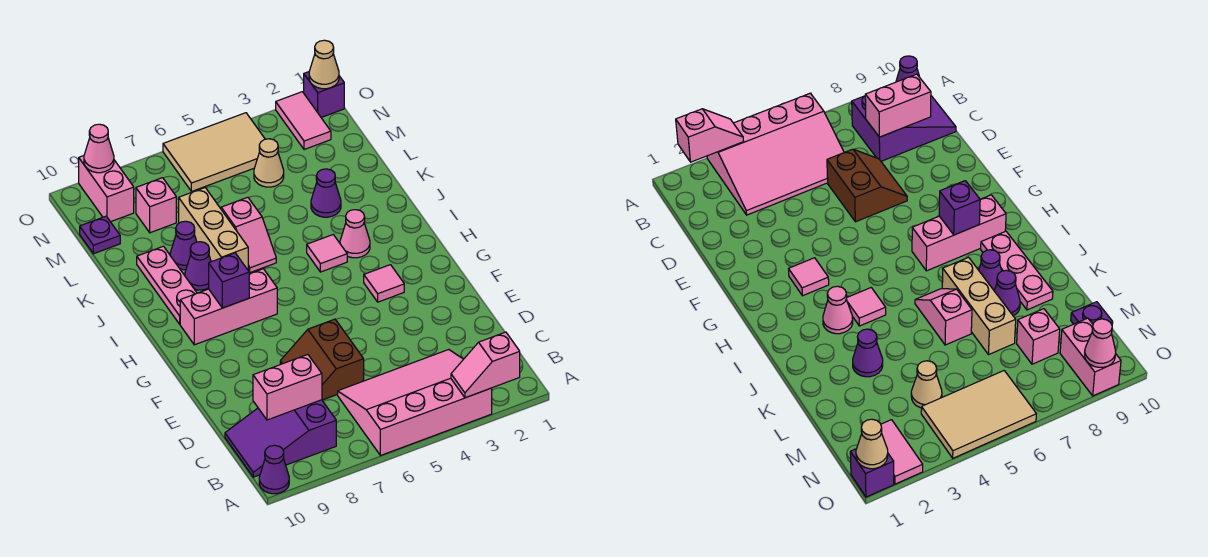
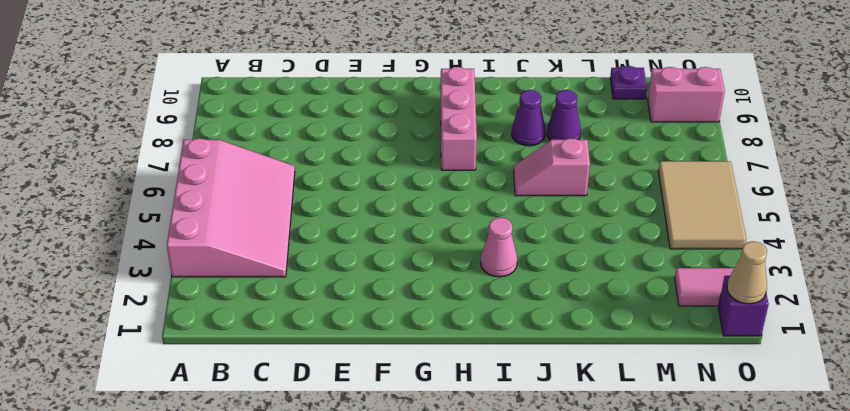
none -> purple cone A10 level 1
none -> purple slope B8:C10 level 1 top 8
none -> brown slope D6:E7 level 1 top 6

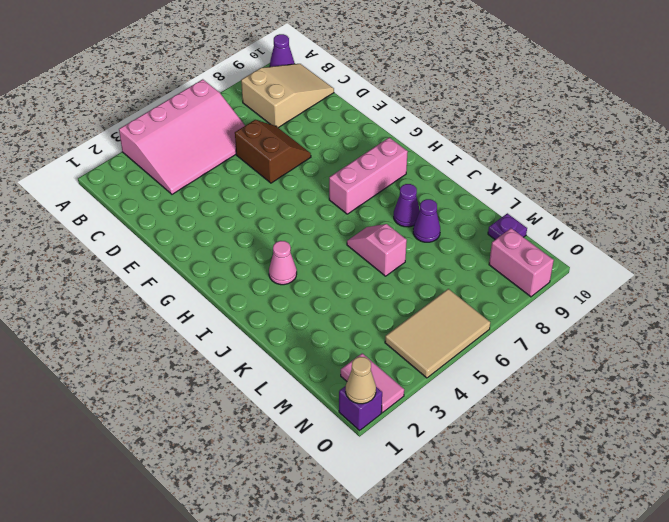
tan slope B8:C10 level 1 top 8 -> purple slope B8:C10 level 1 top 8
none -> pink tile G3 level 1
none -> pink tile I4 level 1
none -> pink plate I9:K9 level 1

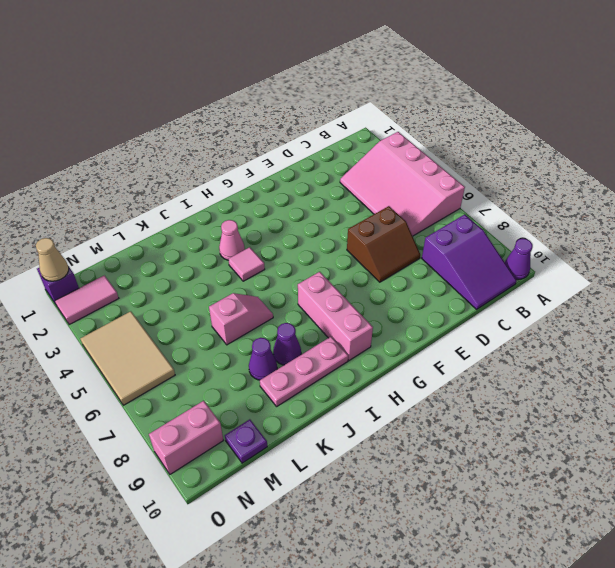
none -> pink tile G3 level 1
none -> tan brick J7:L7 level 1
none -> purple cone K3 level 1

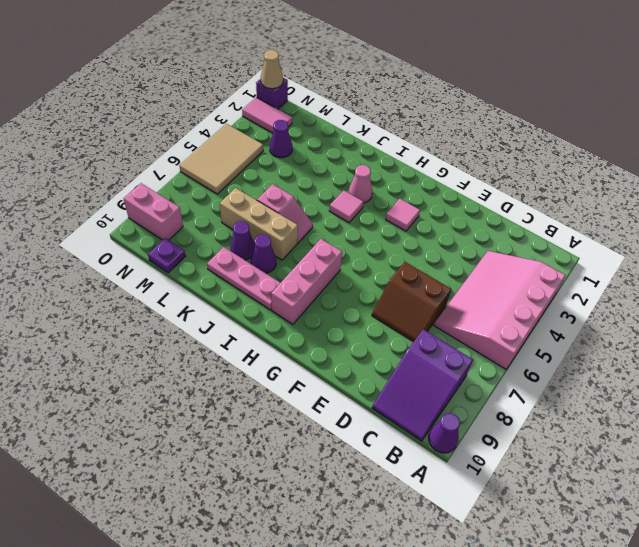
purple cone M3 level 1 -> purple cone K3 level 1
none -> tan cone M4 level 1
none -> pink brick M8 level 1
none -> pink slope A2:A3 level 2 top 2

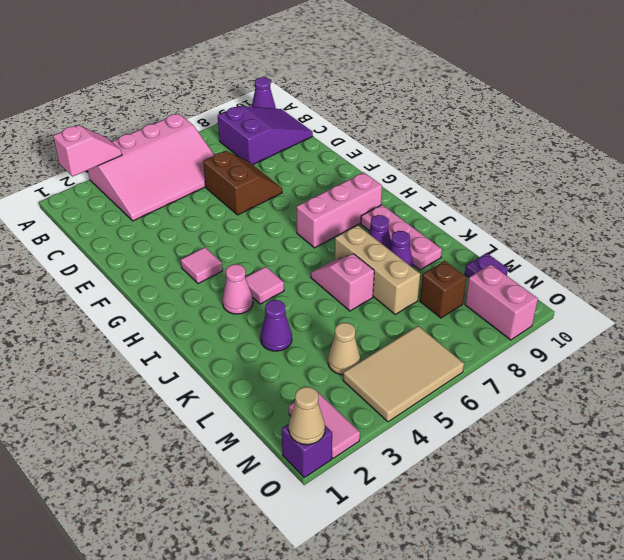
brown brick M8 level 1 -> pink brick M8 level 1
none -> pink brick C8:C9 level 2
none -> purple brick H8 level 2
none -> pink cone O9 level 2

